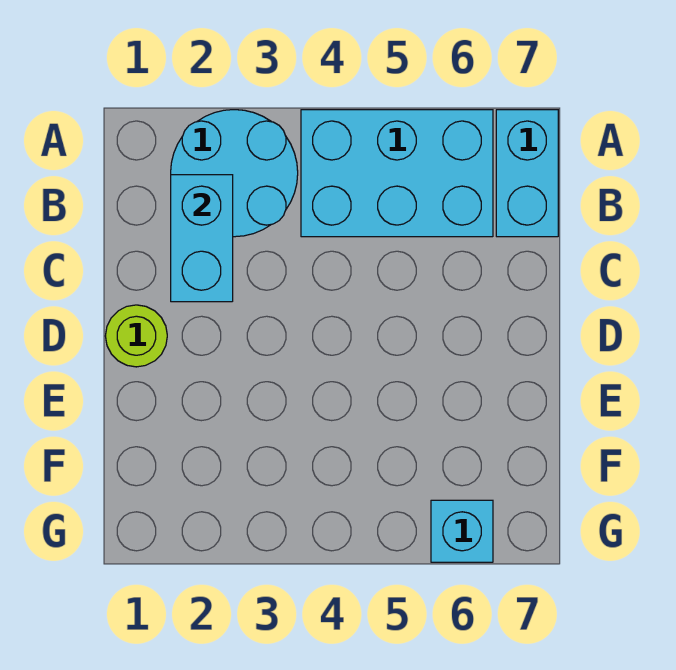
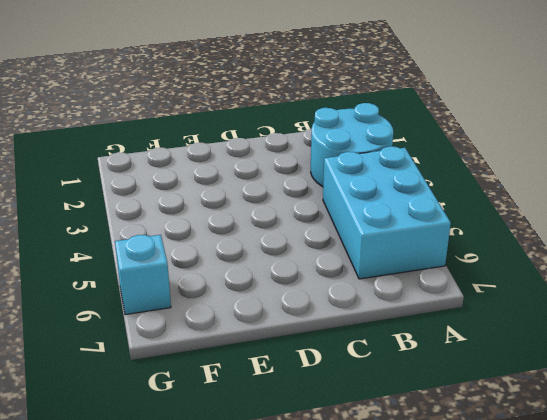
none -> cyan brick A7:B7 level 1
none -> lime round brick D1 level 1

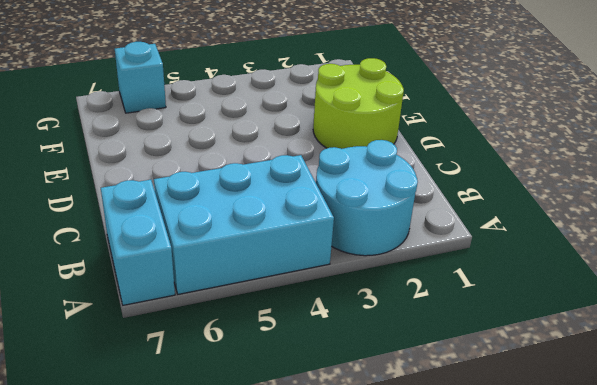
lime round brick D1:E2 level 1 -> lime round brick D1 level 1
none -> cyan brick B2:C2 level 2

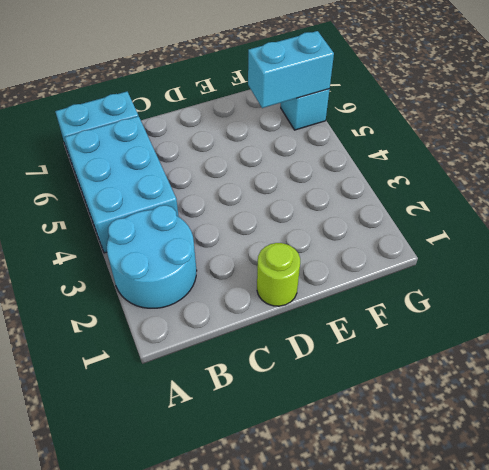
cyan brick F6:G6 level 2 -> cyan brick B2:C2 level 2

